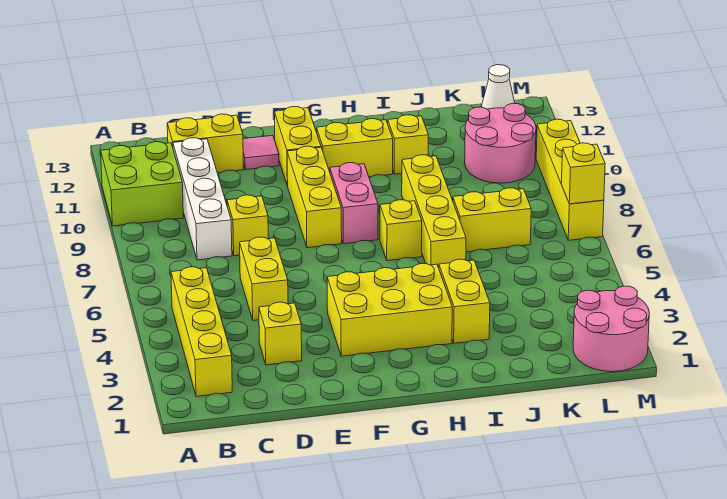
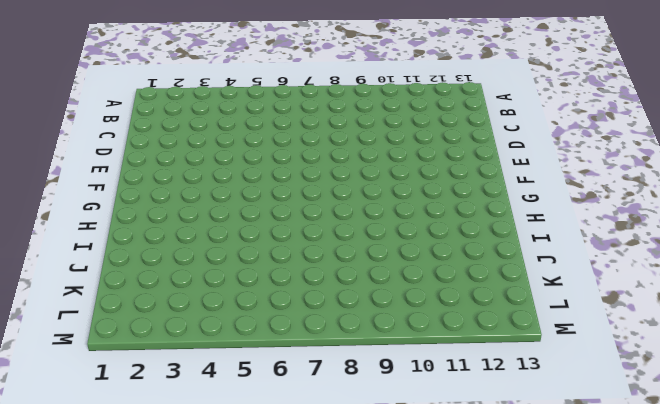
none -> lime brick A10:B11 level 1
none -> yellow brick B2:B5 level 1
none -> white brick C8:C11 level 1

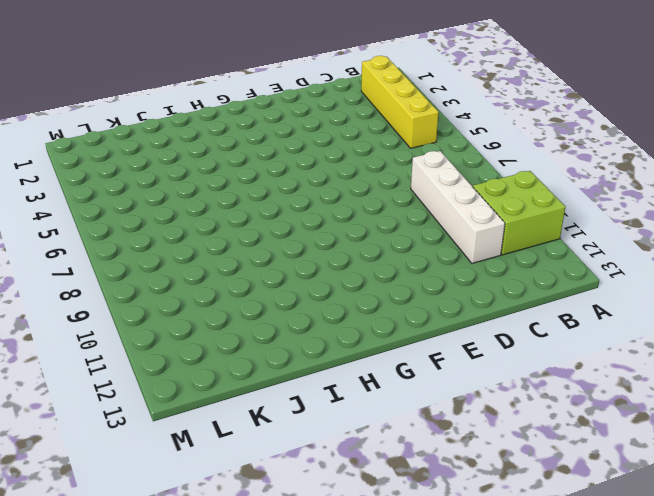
none -> yellow brick C12:D12 level 1
none -> yellow brick D3 level 1
none -> yellow brick D5:D6 level 1

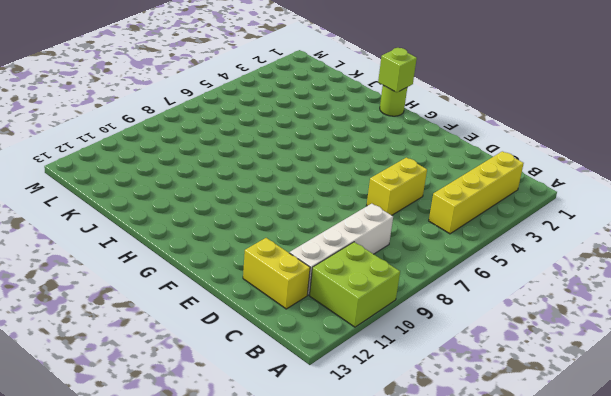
lime round brick H1 level 1 -> none
lime brick H1 level 2 -> none
none -> yellow brick D3 level 1
none -> yellow brick D8 level 1
none -> pink tile E12 level 1

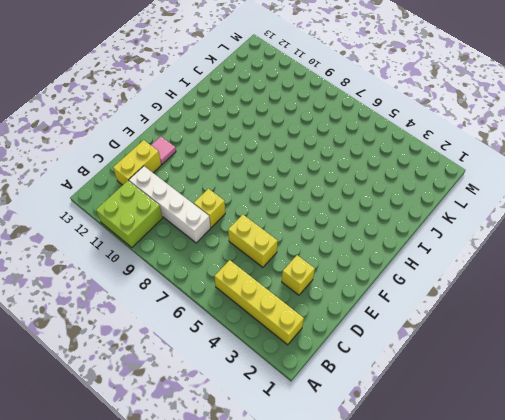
none -> yellow brick F3:H4 level 1
none -> yellow brick F8:F10 level 1
none -> yellow brick F11:F12 level 1

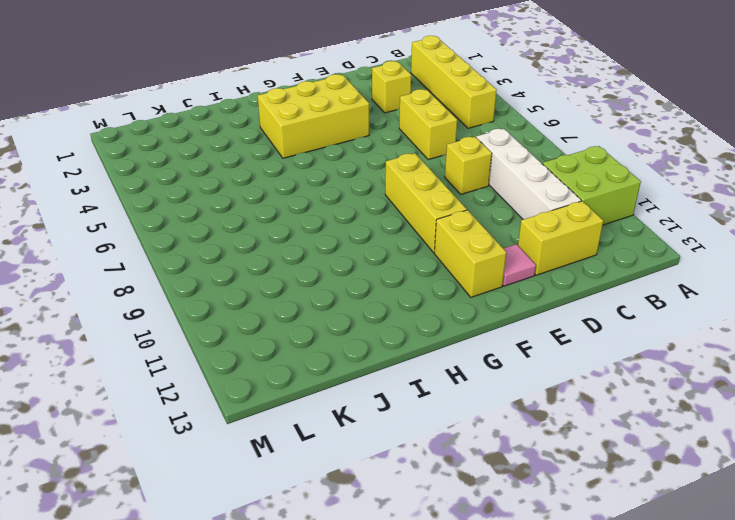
none -> pink brick G8:G9 level 1
none -> yellow brick G11:H11 level 1
none -> yellow brick H7 level 1

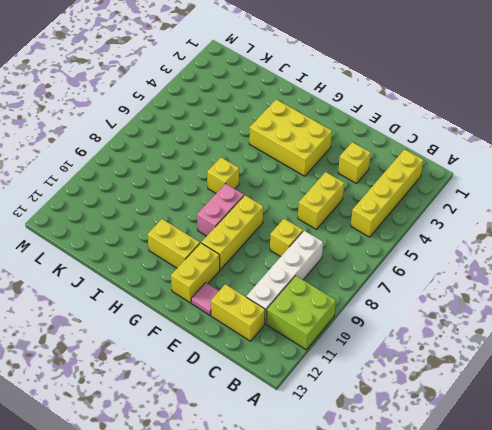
none -> yellow brick I3:I4 level 1
none -> yellow brick I6:I9 level 1
none -> yellow brick I11 level 1

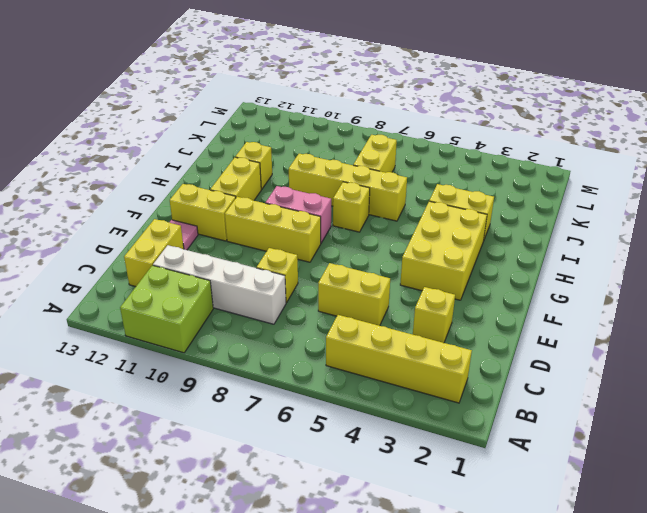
none -> pink round brick K10:L11 level 1
none -> pink round brick L1:M2 level 1
none -> white cone L13 level 1

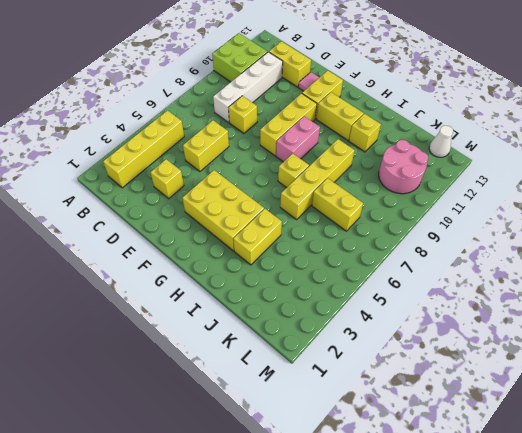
none -> pink round brick L1:M2 level 1
none -> yellow brick M7:M10 level 1
none -> yellow brick M7 level 2

